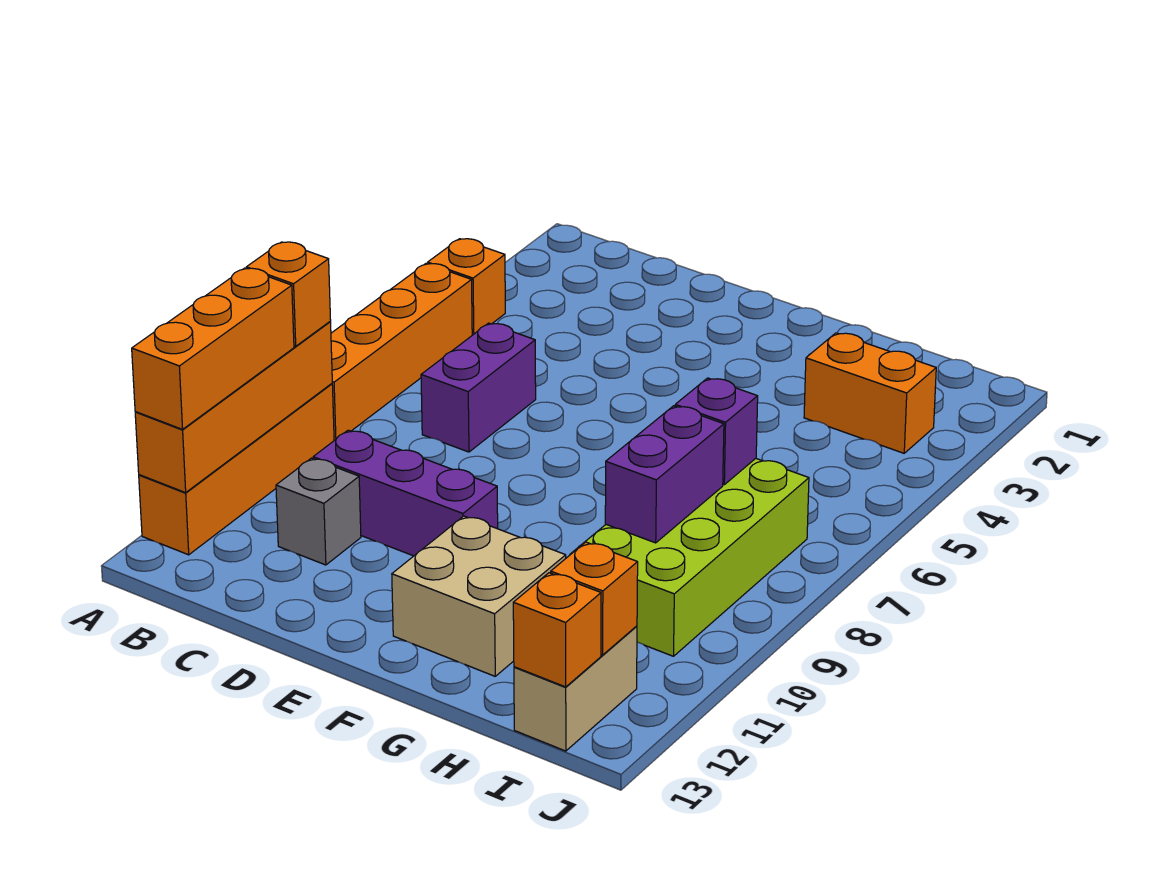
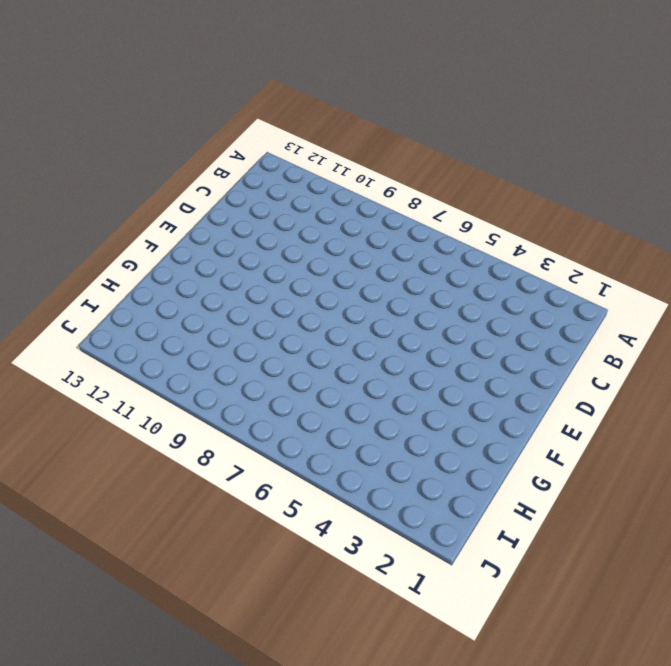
none -> orange brick A4 level 1
none -> orange brick A5:A8 level 1
none -> orange brick A9:A12 level 1

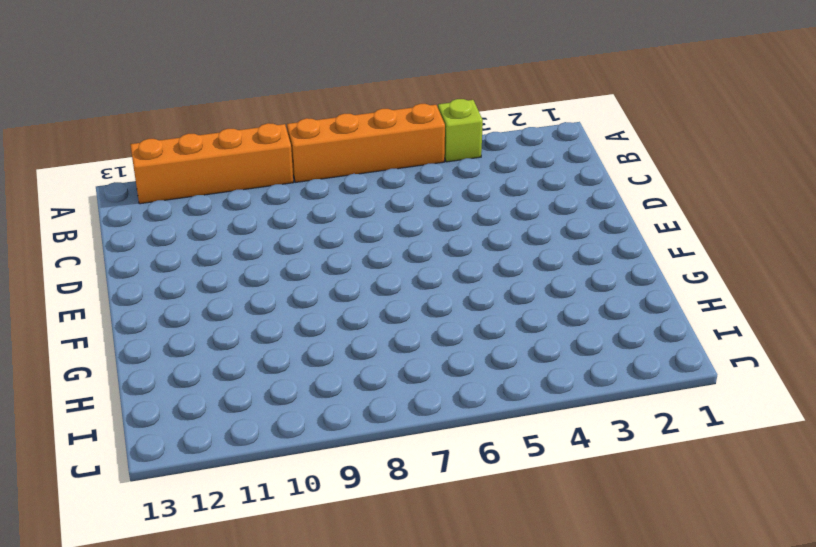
lime brick A4 level 1 -> orange brick A4 level 1
none -> purple brick C6:C7 level 1
none -> purple brick C10:E10 level 1
none -> grey brick C11 level 1

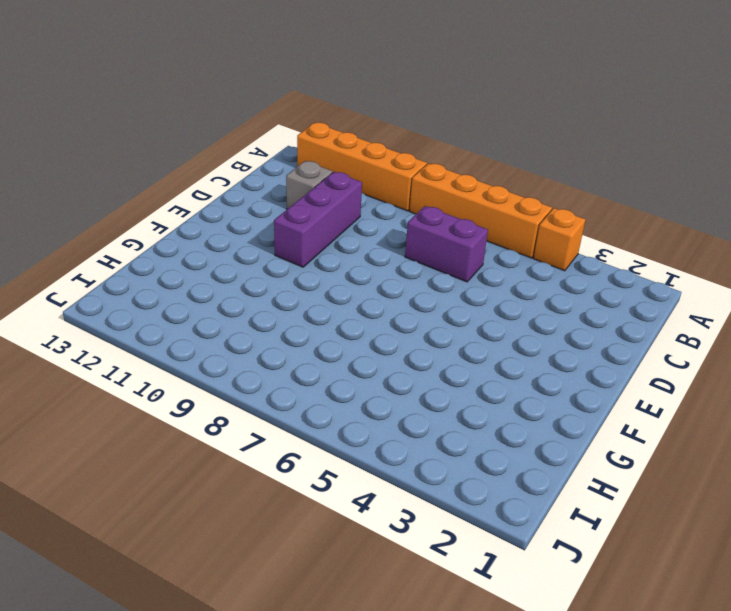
none -> tan brick F11:G12 level 1
none -> orange brick H3:I3 level 1
none -> lime brick H7:I10 level 1

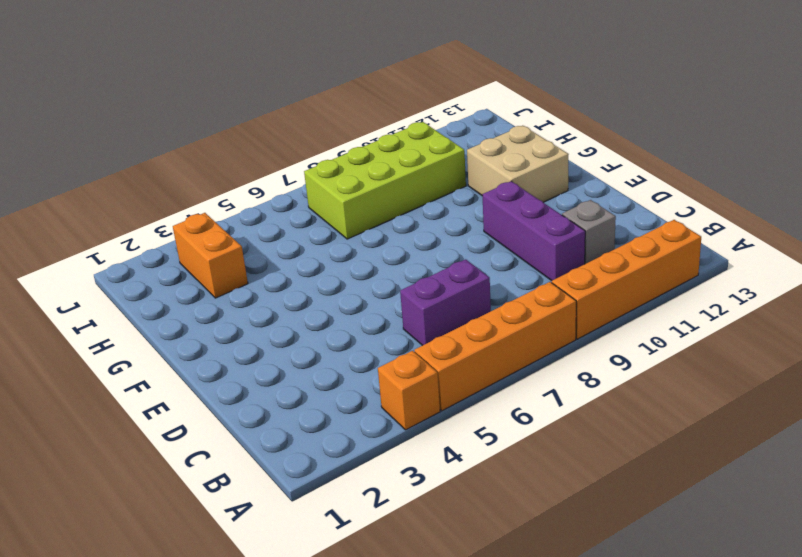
none -> tan brick I12:I13 level 1
none -> orange brick A9:A12 level 2
none -> purple brick H7 level 2

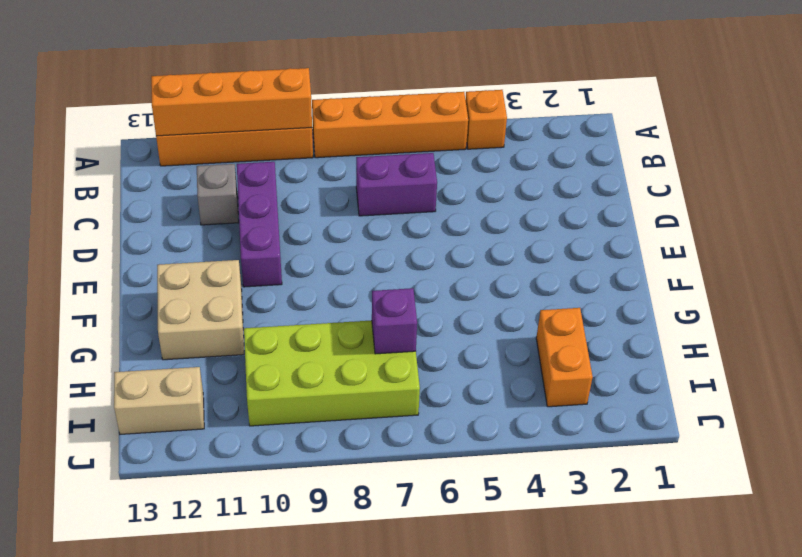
none -> purple brick H8:H9 level 2
none -> orange brick I12 level 2
none -> orange brick I13 level 2

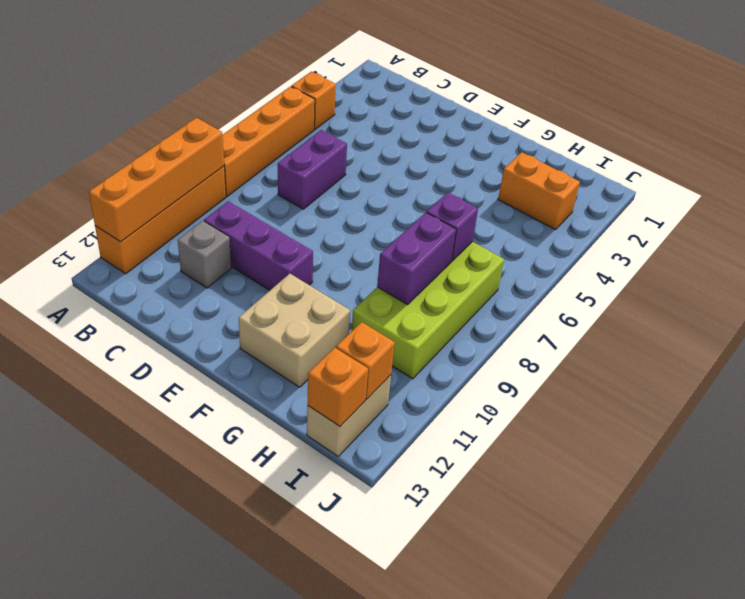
none -> orange brick A9 level 3
none -> orange brick A10:A12 level 3

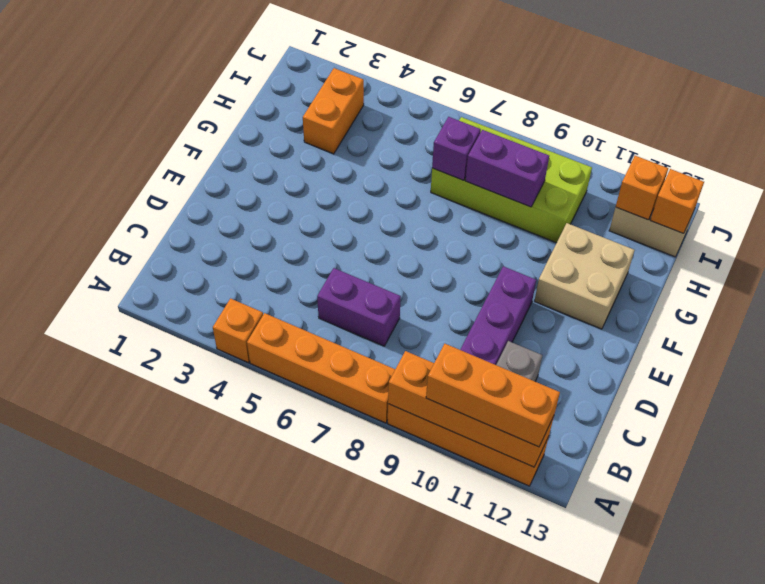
none -> orange brick A9 level 3

